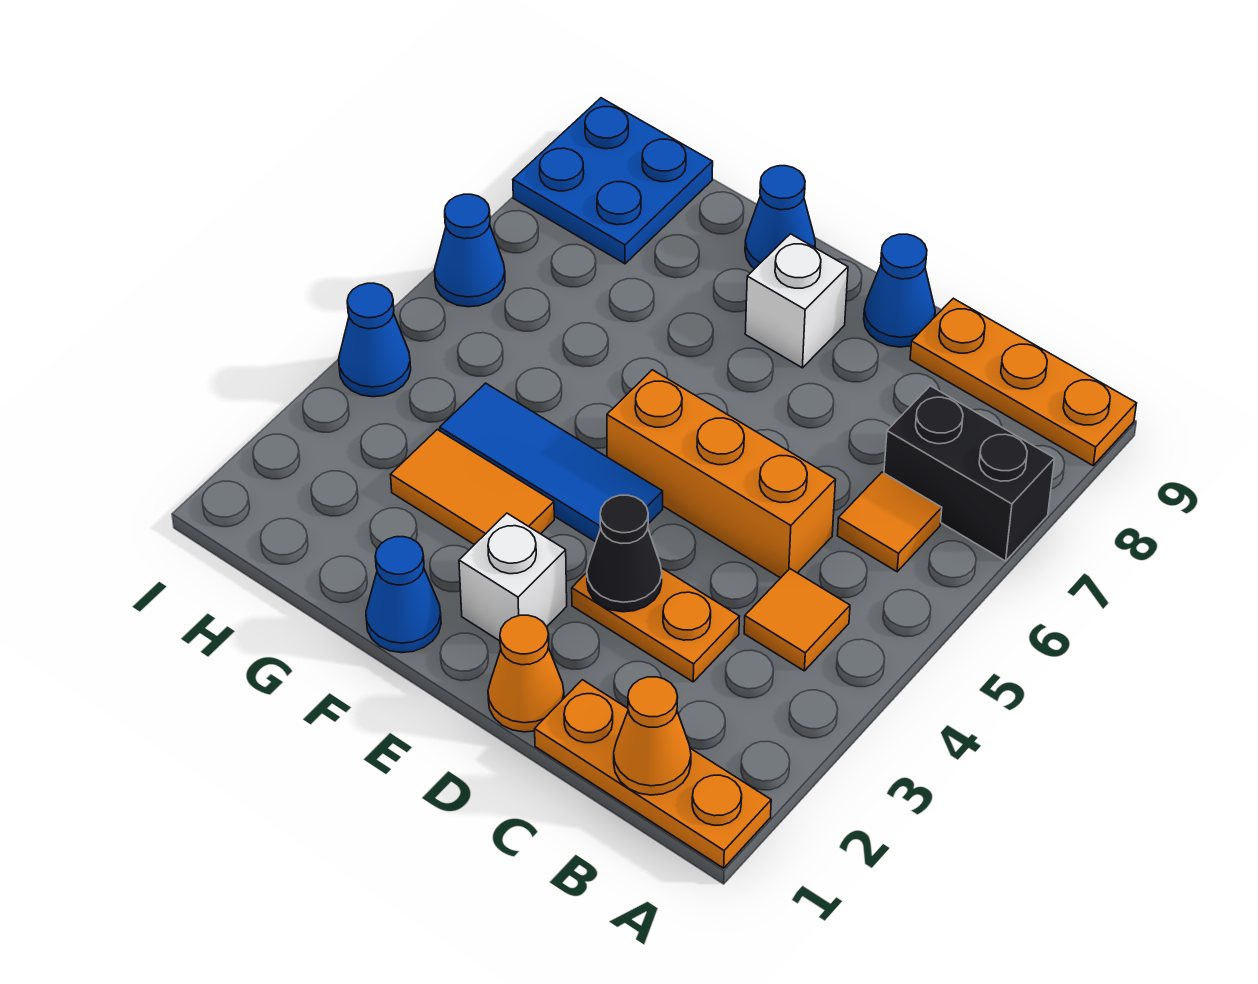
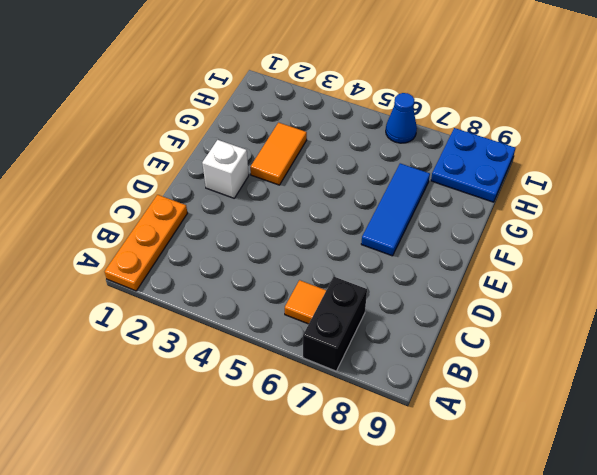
blue tile E7:G7 level 1 -> blue tile E4:G4 level 1
none -> orange plate A9:C9 level 1
none -> orange tile B4 level 1
none -> orange plate C3:D3 level 1

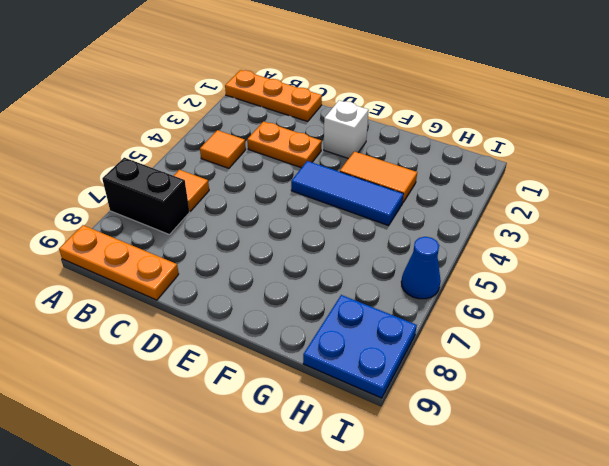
none -> orange brick C5:E5 level 1
none -> orange cone D1 level 1
none -> blue cone D9 level 1

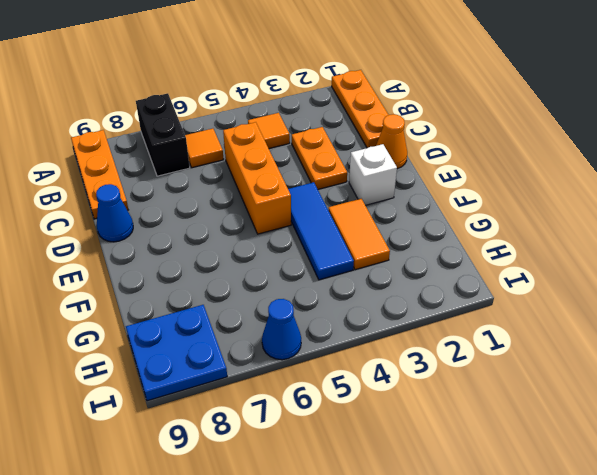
none -> white brick E8 level 1
none -> blue cone F1 level 1
none -> blue cone F9 level 1

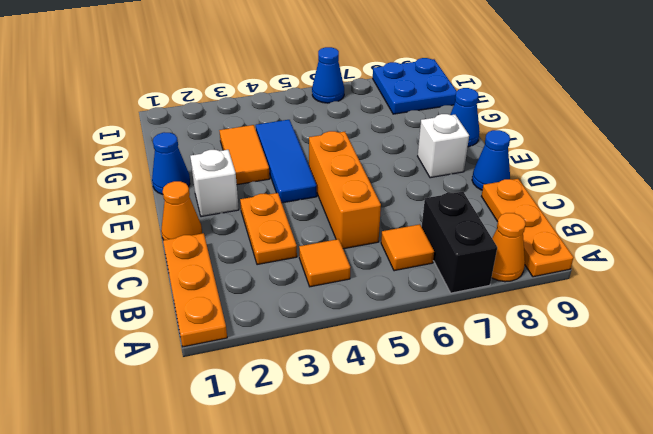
orange cone A8 level 1 -> orange cone B1 level 2
none -> blue cone I4 level 1
none -> black cone D3 level 2

